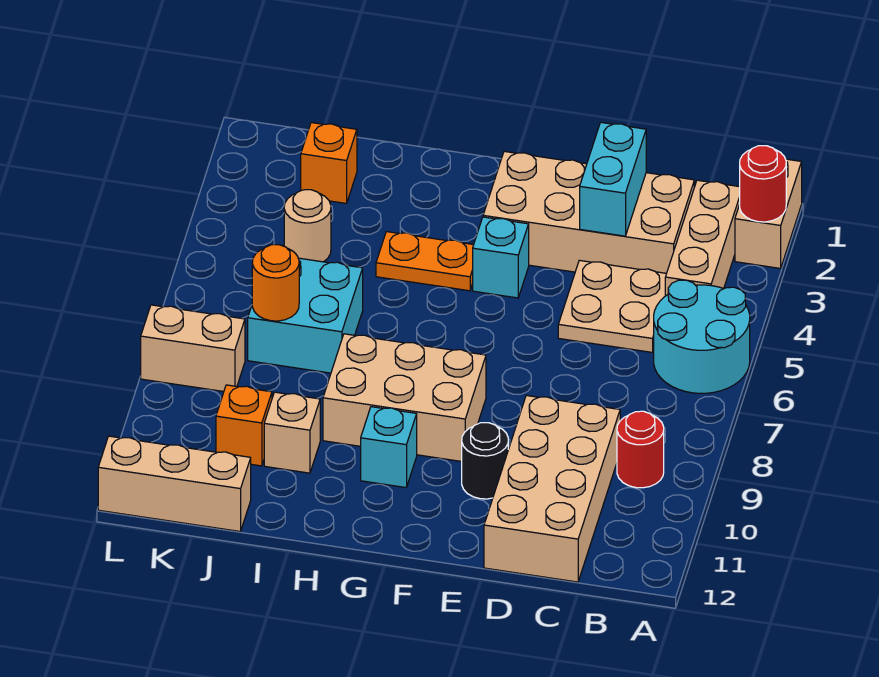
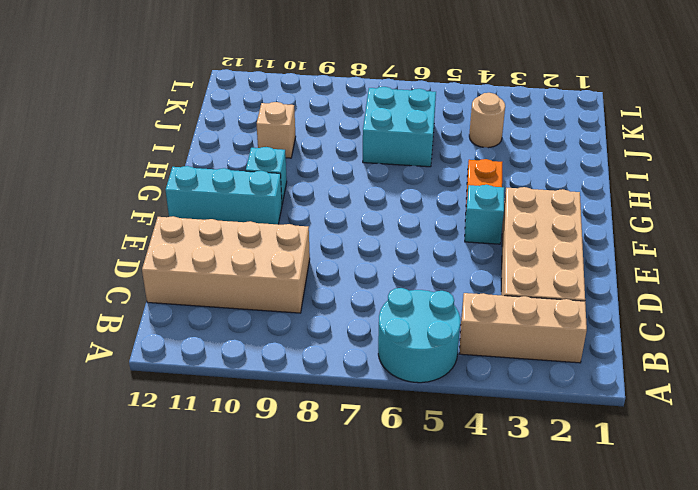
cyan brick F10:F12 level 1 -> none
none -> tan brick A1:A2 level 1
none -> red round brick B9 level 1
none -> tan plate C4:D5 level 1

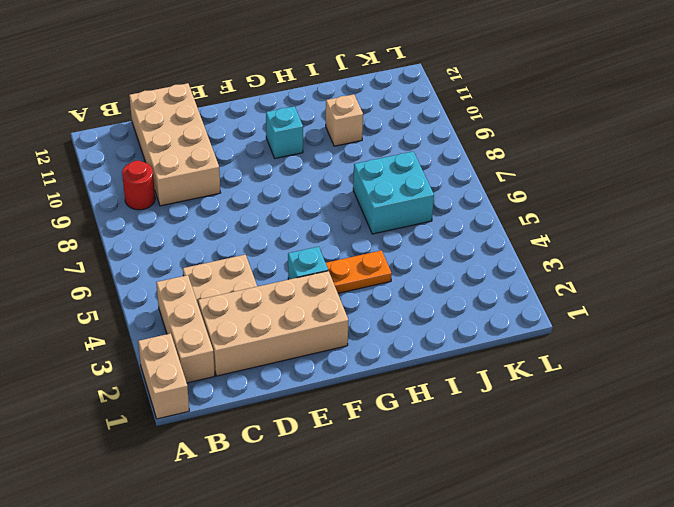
none -> cyan round brick A5:B6 level 1
none -> black round brick E10 level 1
none -> tan brick F8:H9 level 1

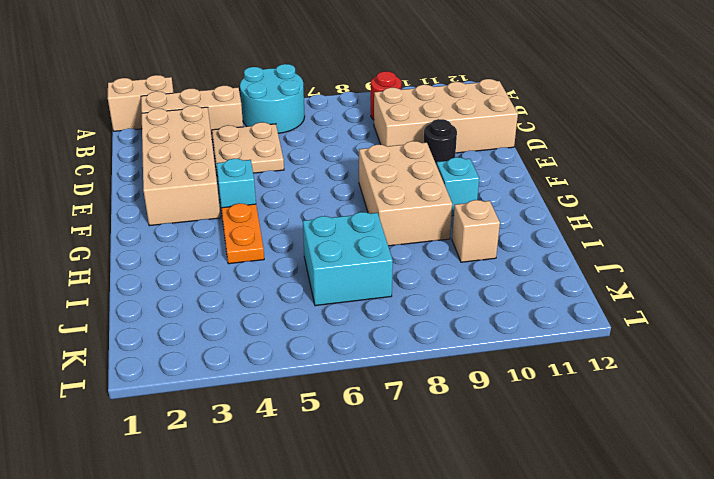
none -> orange brick J2 level 1
none -> tan round brick J4 level 1
none -> orange brick J10 level 1

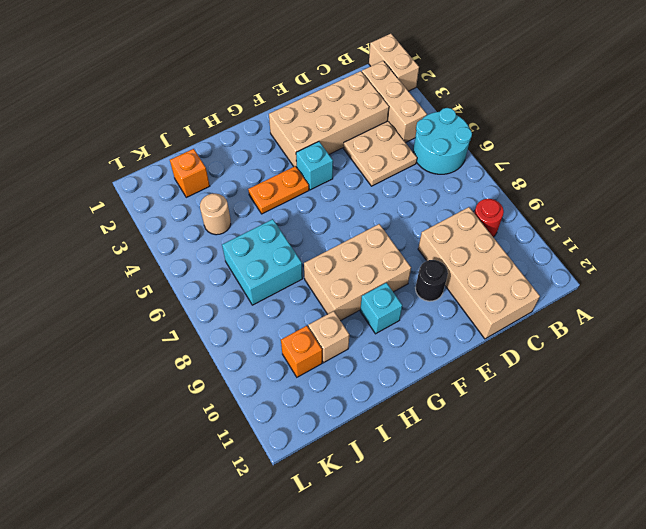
none -> tan brick J12:L12 level 1
none -> tan brick K8:L8 level 1
none -> red round brick A2 level 2

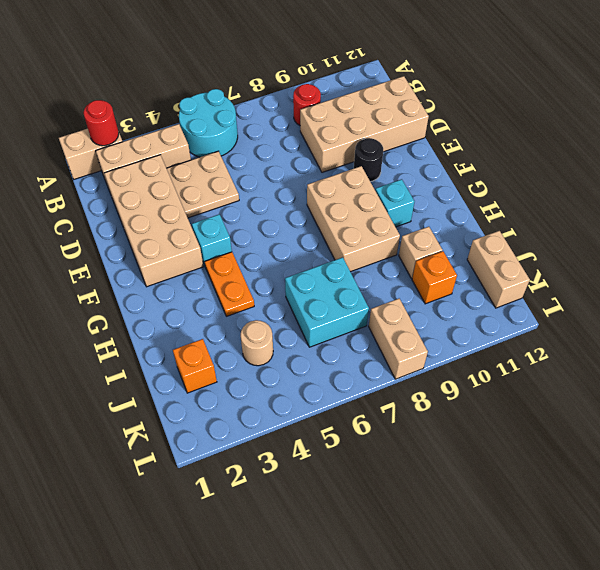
tan brick J12:K12 level 1 -> tan brick J12:L12 level 1
none -> cyan brick D2:D3 level 2
none -> orange round brick J7 level 2

